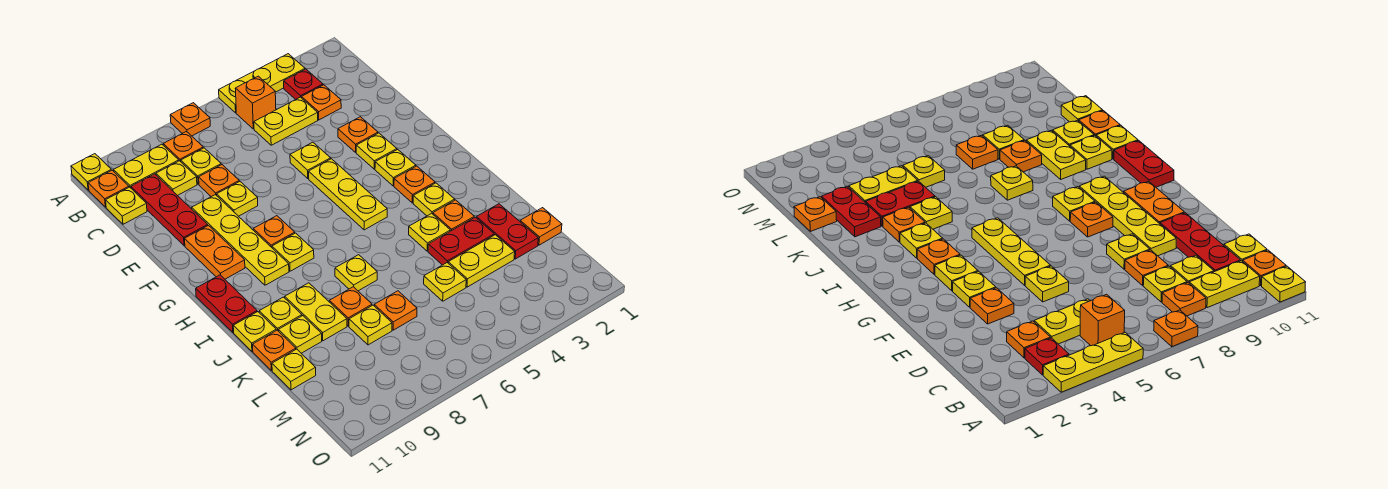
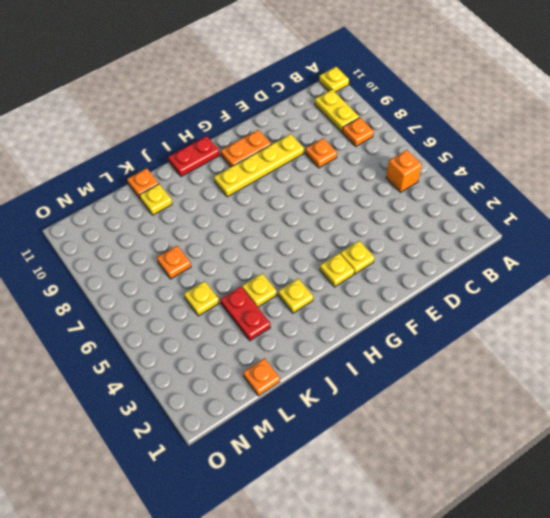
none -> yellow plate A3:A5 level 1
none -> orange plate A7 level 1
none -> red plate B3 level 1
none -> orange plate B11 level 1

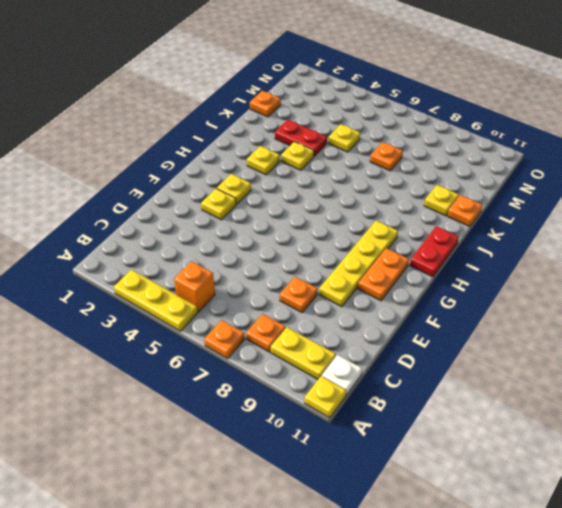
white plate B11 level 1 -> orange plate B11 level 1
none -> red plate B3 level 1
none -> orange plate C3 level 1
none -> yellow plate C4:C5 level 1
none -> yellow plate C8 level 1

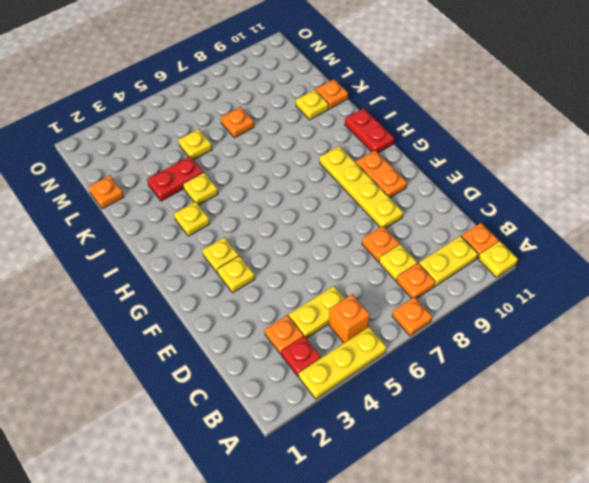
none -> yellow plate C9 level 1
none -> red plate C10:E10 level 1
none -> yellow plate C11 level 1
none -> orange plate E3 level 1

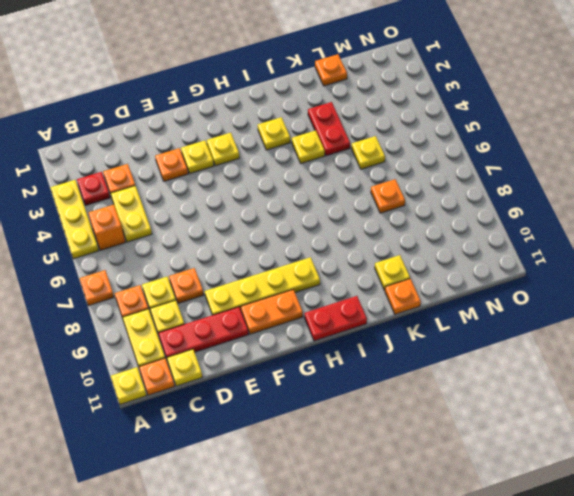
none -> yellow plate E5 level 1
none -> yellow plate E8 level 1
none -> yellow plate F5:H5 level 1
none -> orange plate G8 level 1

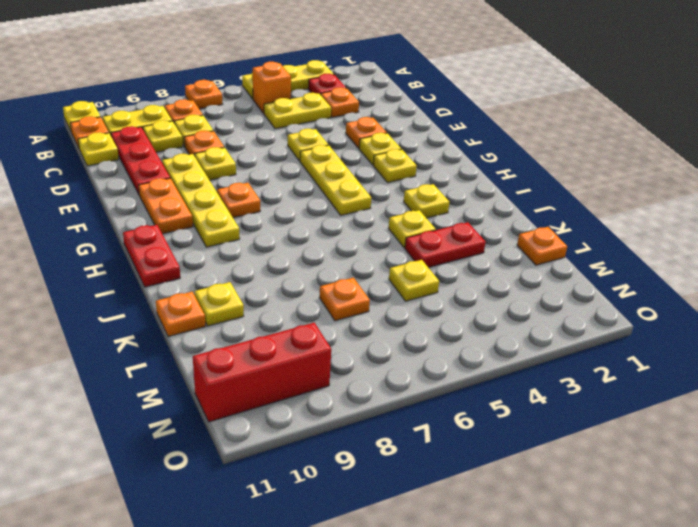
red brick N9:N11 level 1 -> none
none -> orange plate H3 level 1
none -> yellow plate H8 level 1
none -> orange plate J3 level 1
none -> yellow plate J7 level 1

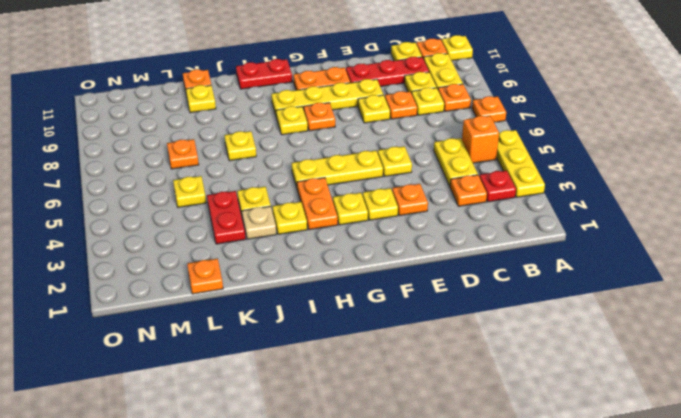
orange plate H3:H4 level 1 -> orange plate H3 level 1
tan plate J3 level 1 -> orange plate J3 level 1
none -> yellow plate J9:K9 level 1
none -> yellow plate J10 level 1
none -> yellow plate J11 level 1
none -> red plate K2:L2 level 1

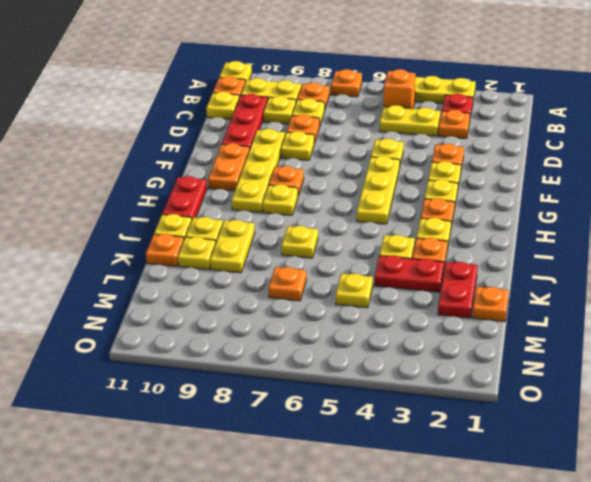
none -> orange plate K8 level 1
none -> yellow plate L3:L4 level 1
none -> yellow plate L8 level 1
none -> yellow plate L11 level 1

